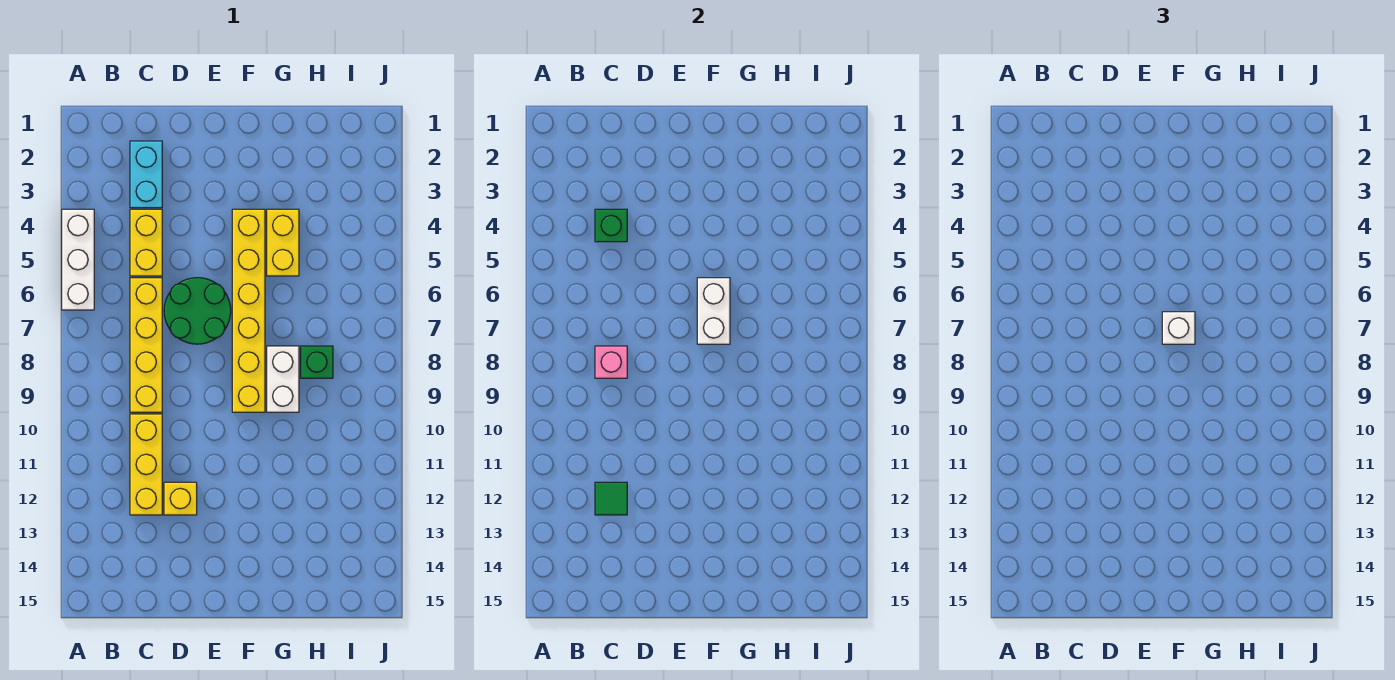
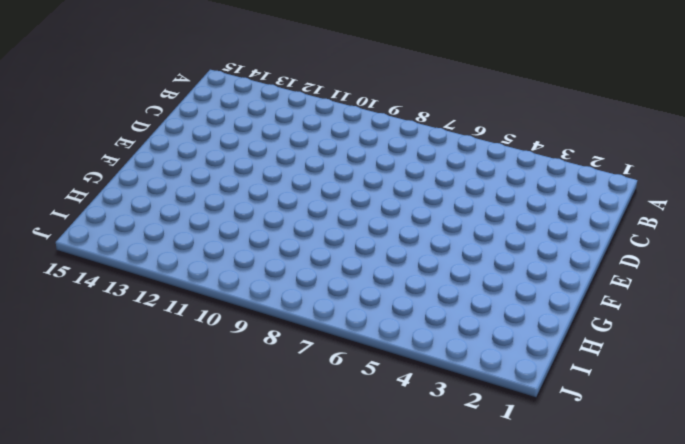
none -> white brick A4:A6 level 1
none -> cyan brick C2:C3 level 1
none -> yellow brick C4:C5 level 1

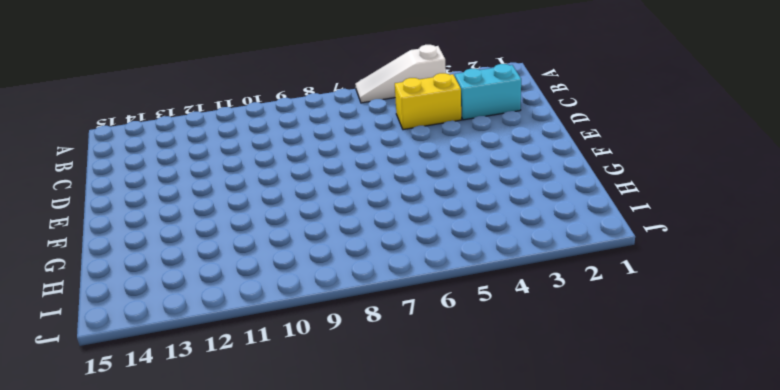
white slope A4:A6 level 1 top 4 -> white brick A4:A6 level 1
none -> yellow brick C6:C9 level 1
none -> yellow brick C10:C12 level 1
none -> green round brick D6:E7 level 1

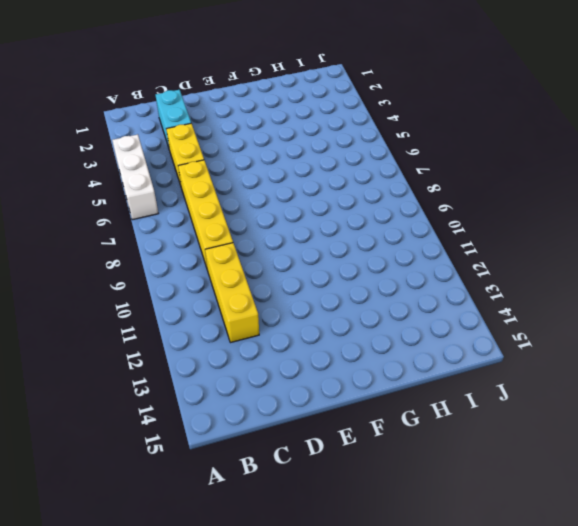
none -> green round brick D6:E7 level 1
none -> yellow brick D12 level 1
none -> yellow brick F4:F9 level 1

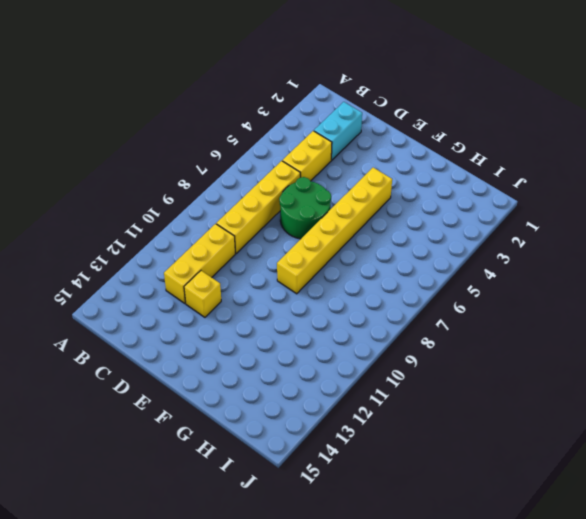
none -> white brick A4:A6 level 1
none -> yellow brick G4:G5 level 1
none -> white brick G8:G9 level 1

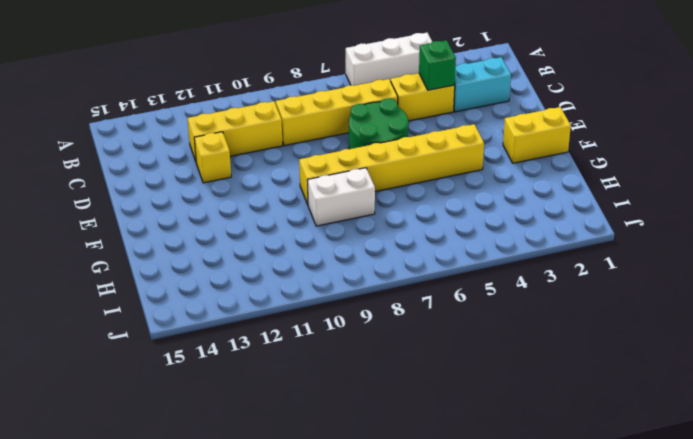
yellow brick F1:F2 level 1 -> yellow brick G4:G5 level 1
none -> green brick H8 level 1
none -> pink brick C8 level 2
none -> green tile C12 level 2

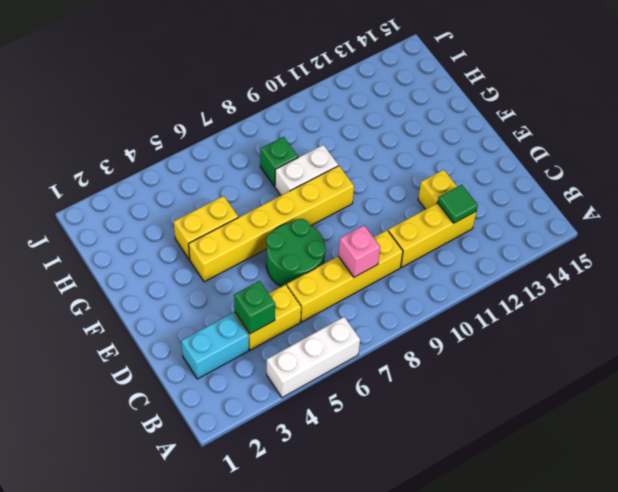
none -> white brick F6:F7 level 2
none -> white brick F7 level 3

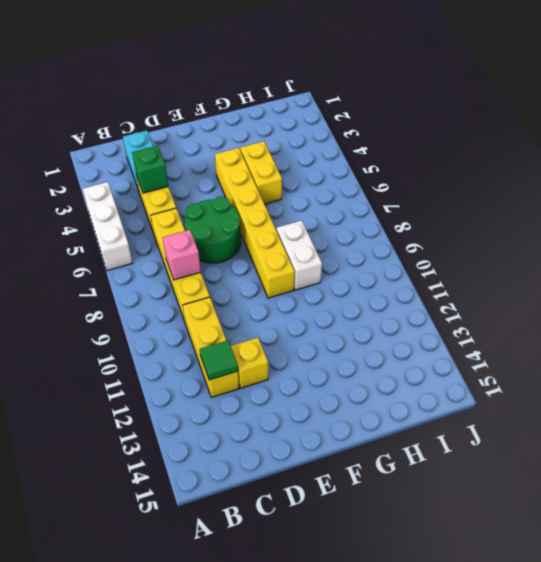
none -> green brick H8 level 1
none -> white brick F6:F7 level 2
none -> white brick F7 level 3

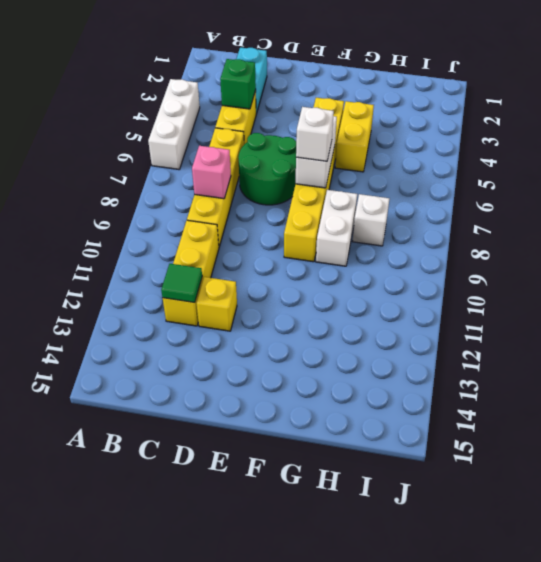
white brick H8 level 1 -> green brick H8 level 1

